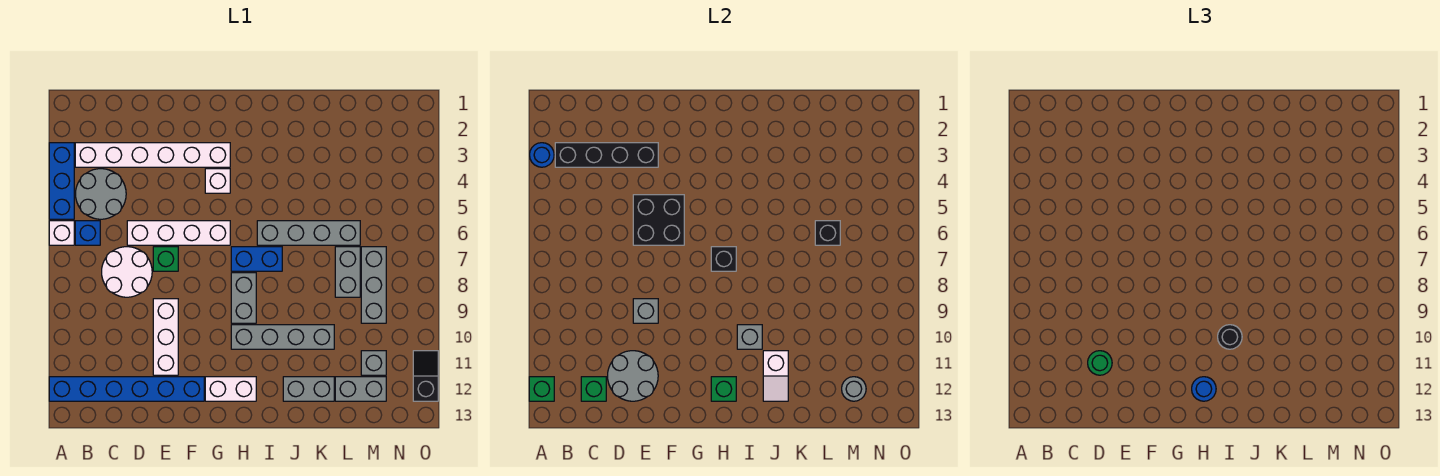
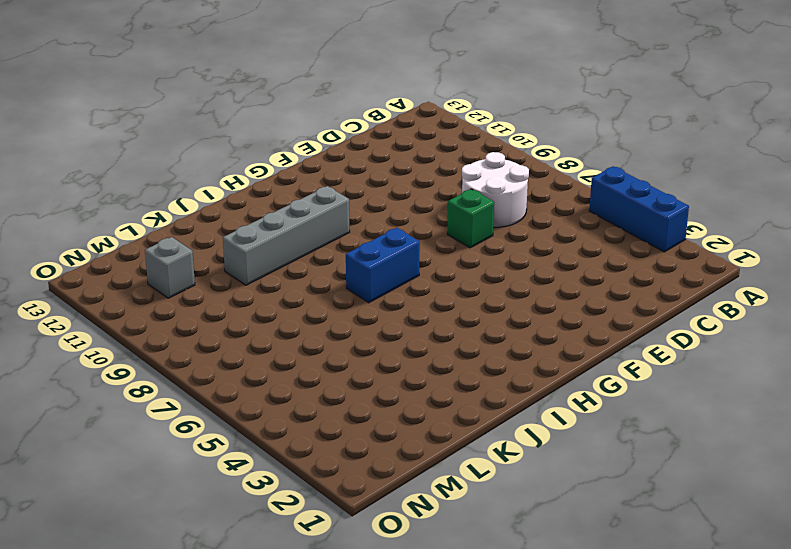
none -> white brick A6 level 1
none -> blue brick A12:F12 level 1
none -> white brick B3:G3 level 1
none -> grey round brick B4:C5 level 1

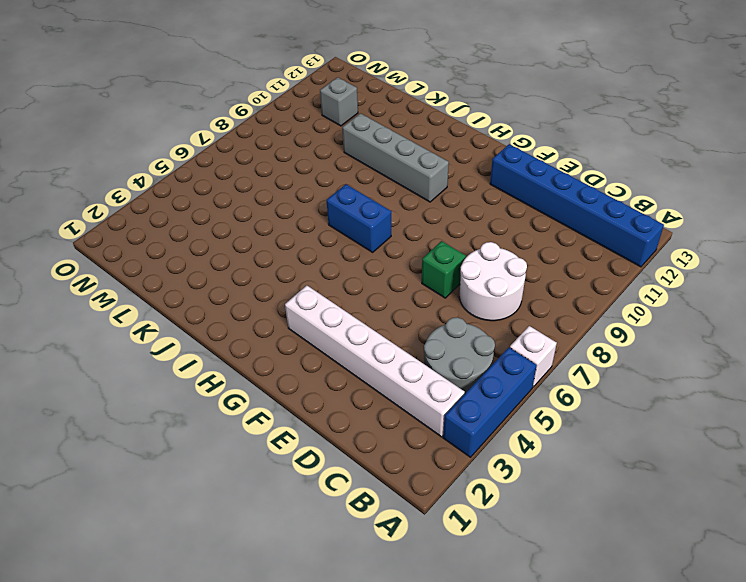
none -> blue brick B6 level 1
none -> white brick D6:G6 level 1
none -> white brick E9:E11 level 1
none -> white brick G4 level 1

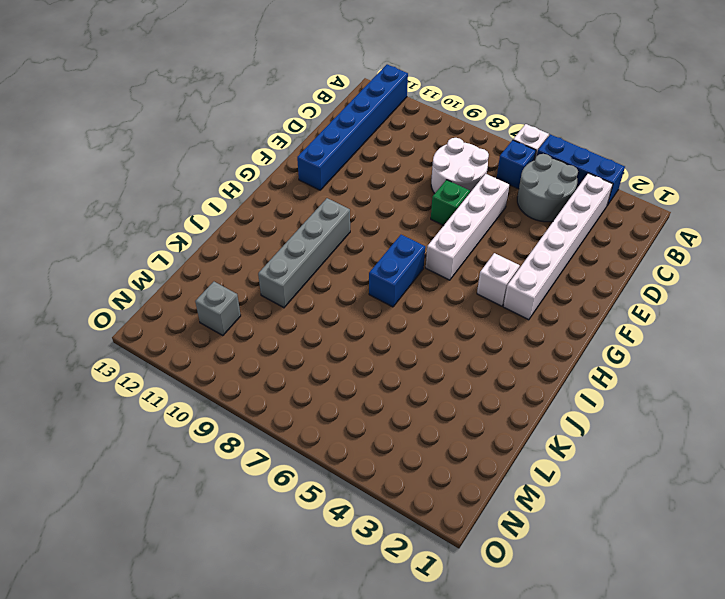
none -> white brick E9:E11 level 1
none -> white brick G12:H12 level 1
none -> grey brick H8:H9 level 1
none -> grey brick I6:L6 level 1

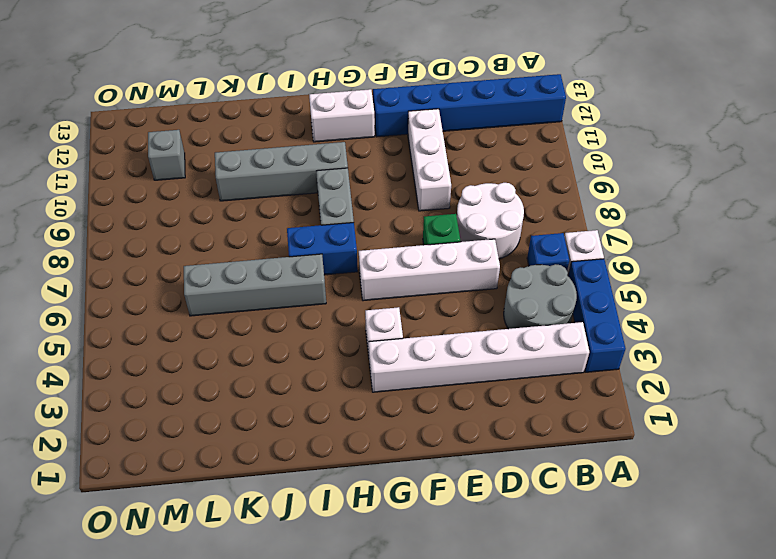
none -> grey brick J12:K12 level 1
none -> grey brick L7:L8 level 1
none -> grey brick L12:M12 level 1
none -> grey brick M7:M9 level 1

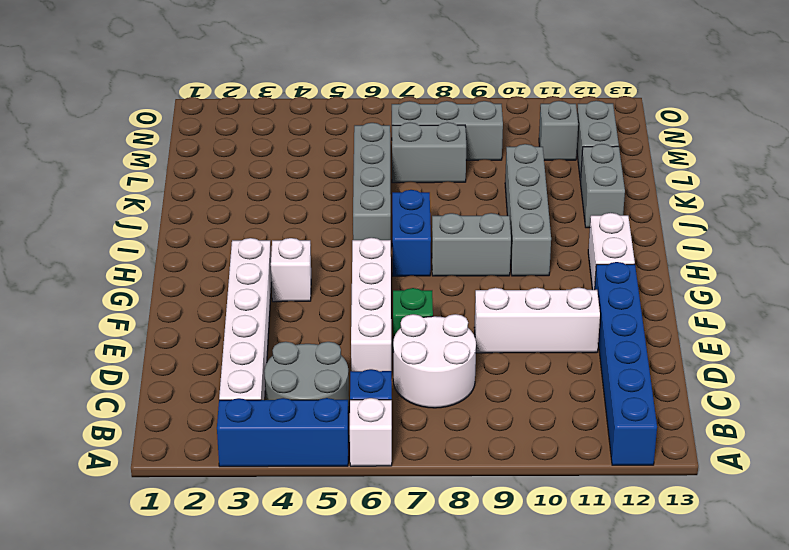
none -> black slope O11:O12 level 1 top 12
none -> blue round brick A3 level 2
none -> green brick A12 level 2
none -> black brick B3:E3 level 2

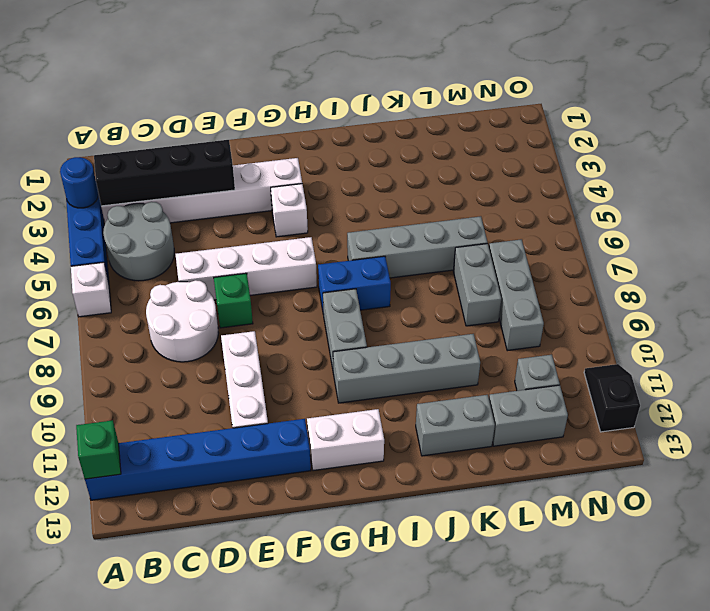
none -> blue brick B6 level 1
none -> green brick C12 level 2
none -> grey round brick D11:E12 level 2
none -> black brick E5:F6 level 2

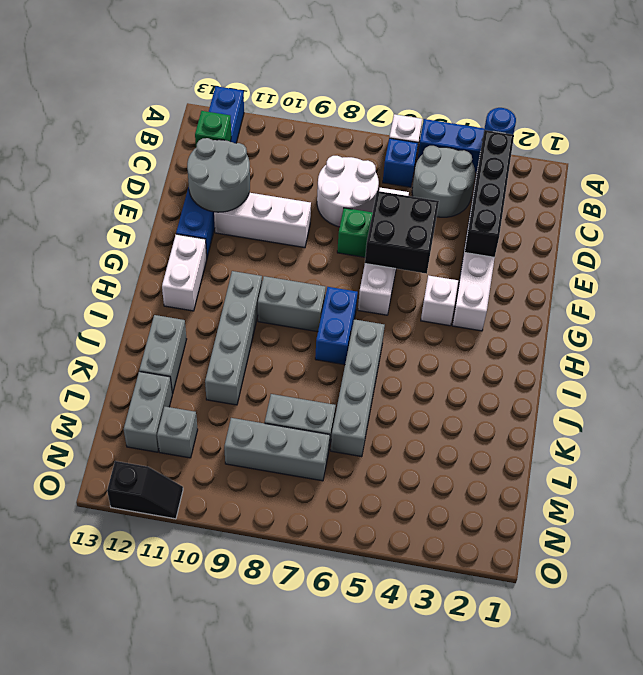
none -> green brick A12 level 2
none -> grey brick E9 level 2
none -> black brick H7 level 2
none -> green brick H12 level 2

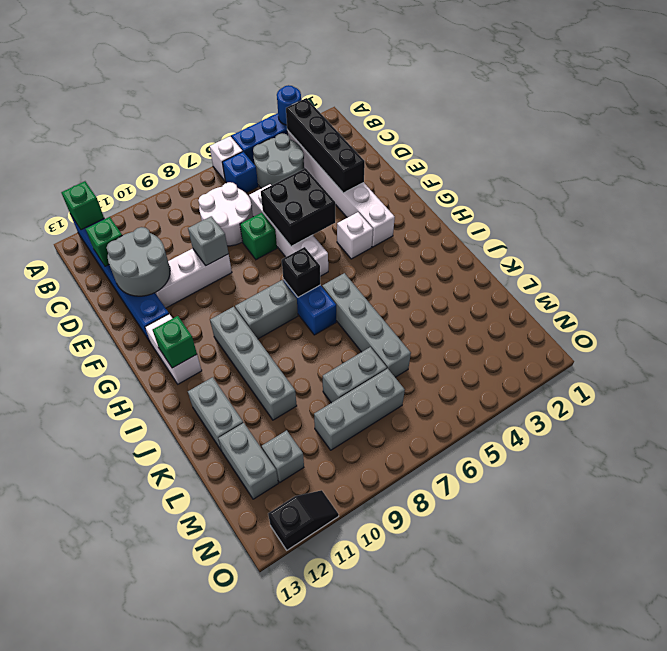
none -> grey brick I10 level 2
none -> white slope J11:J12 level 2 top 11
none -> black brick L6 level 2
none -> grey round brick M12 level 2

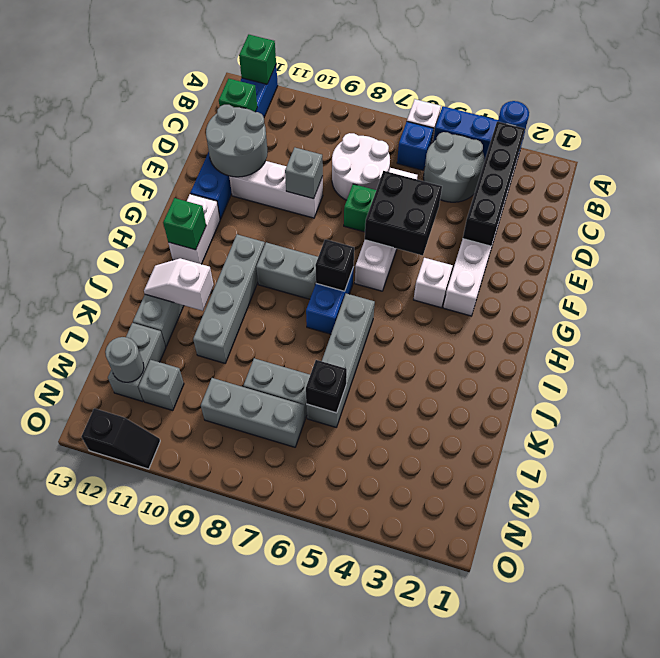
none -> grey brick I10 level 2
none -> green round brick D11 level 3
none -> blue round brick H12 level 3
none -> black round brick I10 level 3

